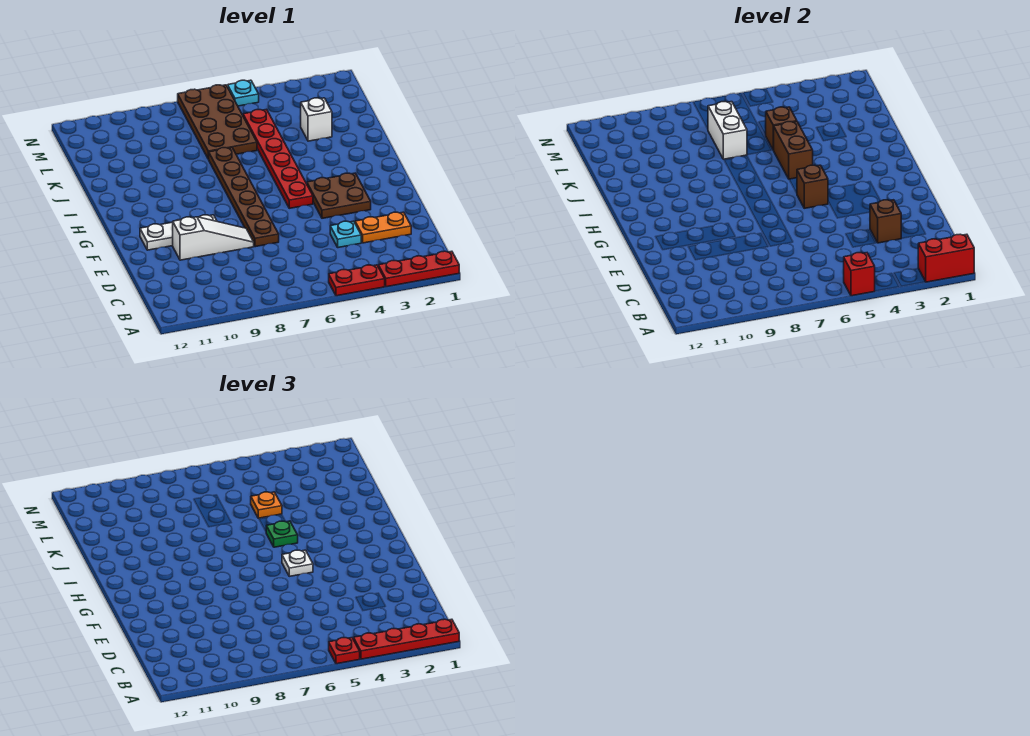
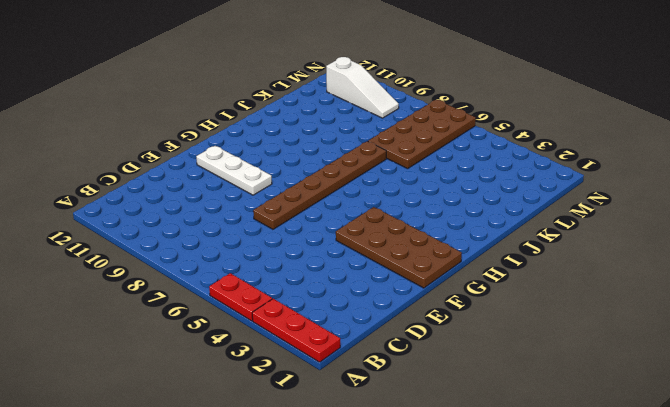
brown plate F1:G4 level 1 -> brown plate F3:G4 level 1
white slope M9:M11 level 1 top 11 -> white slope E8:E10 level 1 top 10
none -> orange plate D2:D3 level 1
none -> cyan plate D4 level 1
none -> red plate G5:L5 level 1

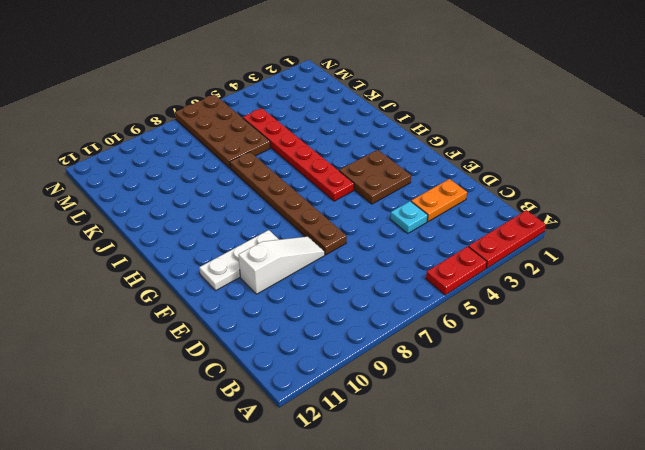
none -> white brick K3 level 1
none -> cyan plate N5 level 1
none -> red brick A1:A2 level 2

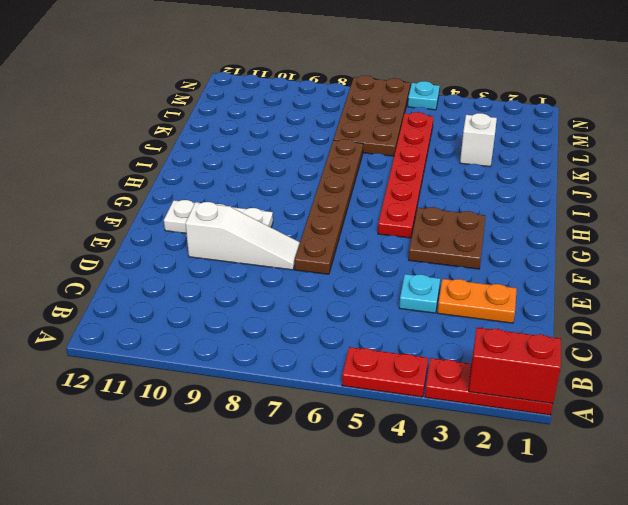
none -> red brick A5 level 2
none -> brown brick D3 level 2
none -> brown brick G5 level 2

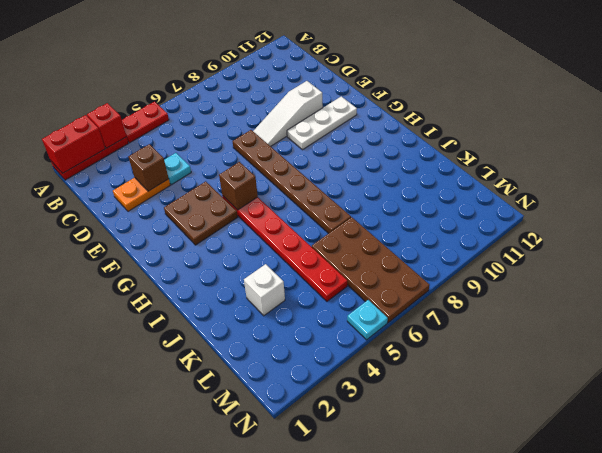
red brick A3 level 2 -> red brick A5 level 2
none -> brown brick I5:J5 level 2
none -> brown brick K5 level 2
none -> white brick K7:L7 level 2

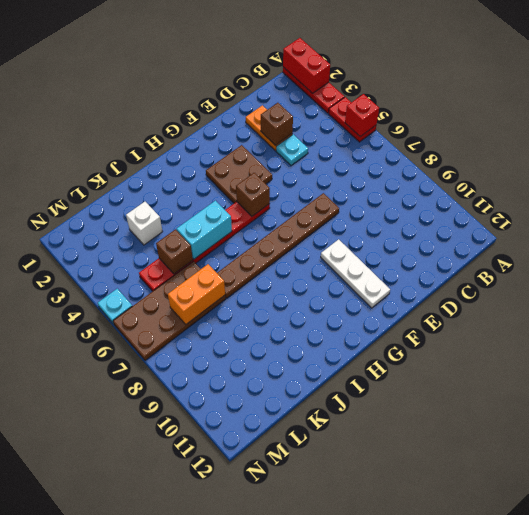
cyan brick I5:J5 level 2 -> brown brick I5:J5 level 2
orange brick K7:L7 level 2 -> white brick K7:L7 level 2
none -> white slope E8:E10 level 1 top 10
none -> red plate A1:A4 level 3
none -> red plate A5 level 3

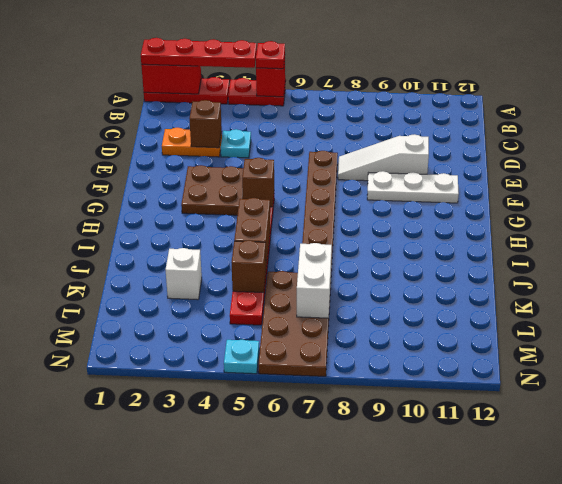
none -> white plate G5 level 3
none -> green plate I5 level 3
none -> orange plate K5 level 3

